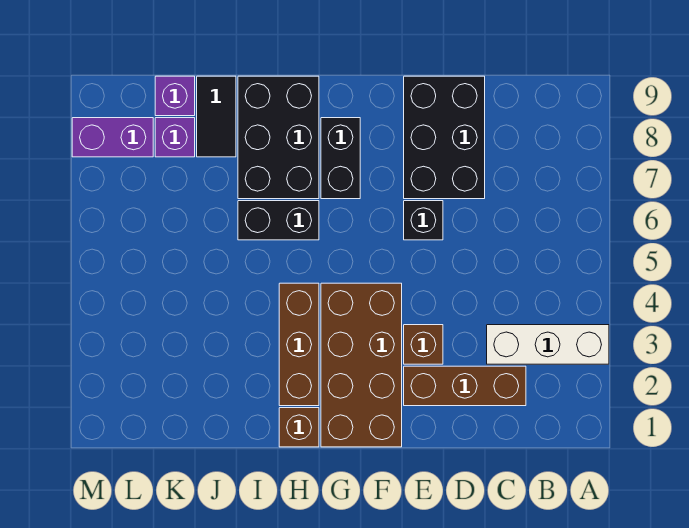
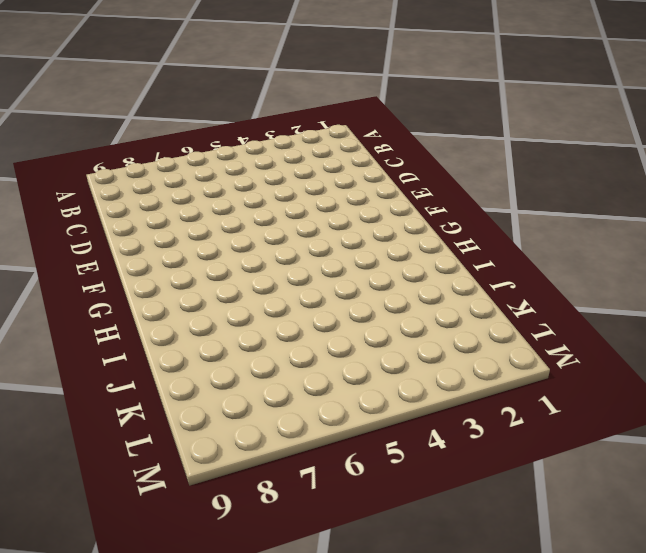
none -> white brick A3:C3 level 1
none -> brown brick C2:E2 level 1
none -> black brick D7:E9 level 1

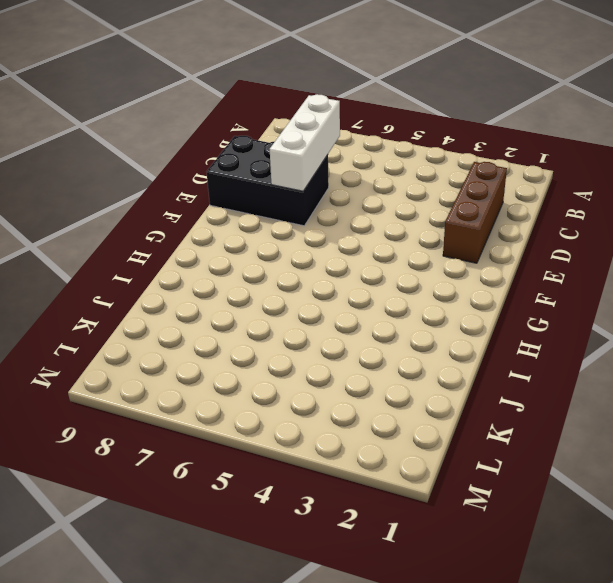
white brick C7:E7 level 2 -> white brick A3:C3 level 1
none -> brown brick E3 level 1
none -> black brick E6 level 1
none -> brown brick F1:G4 level 1

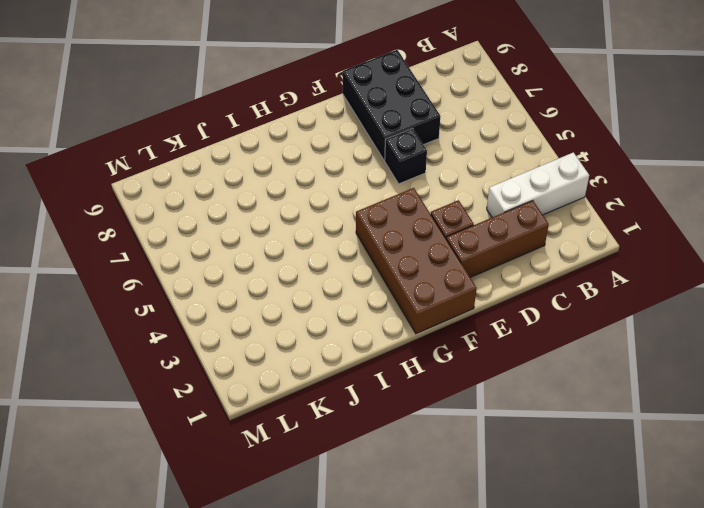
none -> black brick G7:G8 level 1
none -> brown brick H1 level 1
none -> brown brick H2:H4 level 1

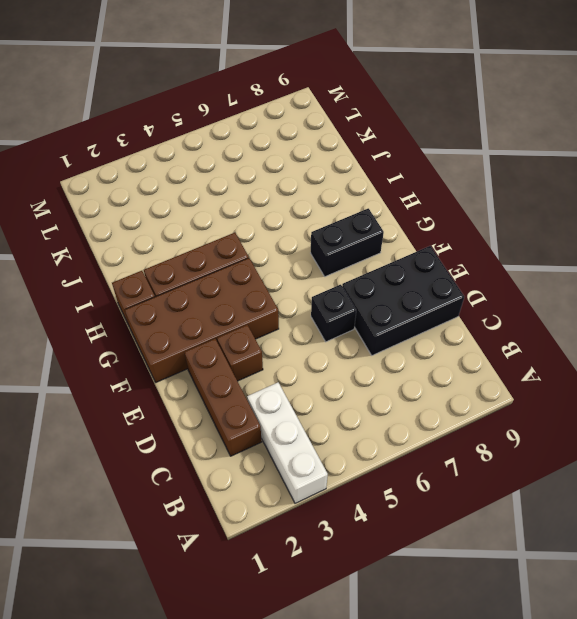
none -> black brick H6:I6 level 1
none -> black brick H7:I9 level 1
none -> black tile J8:J9 level 1

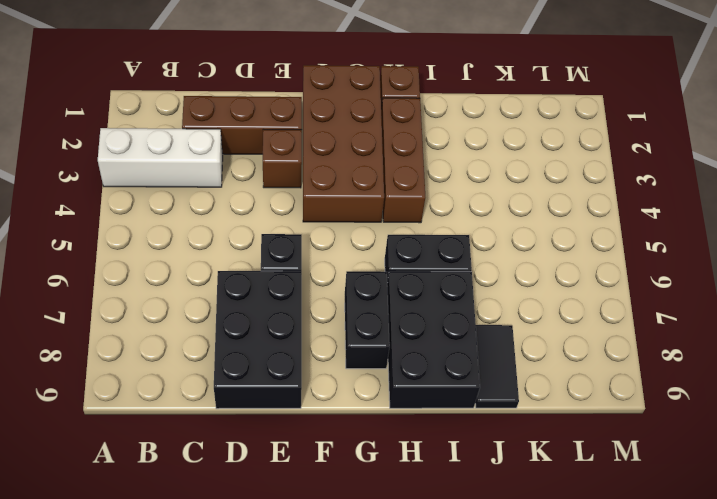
none -> purple brick K8 level 1
none -> purple brick K9 level 1
none -> purple brick L8:M8 level 1

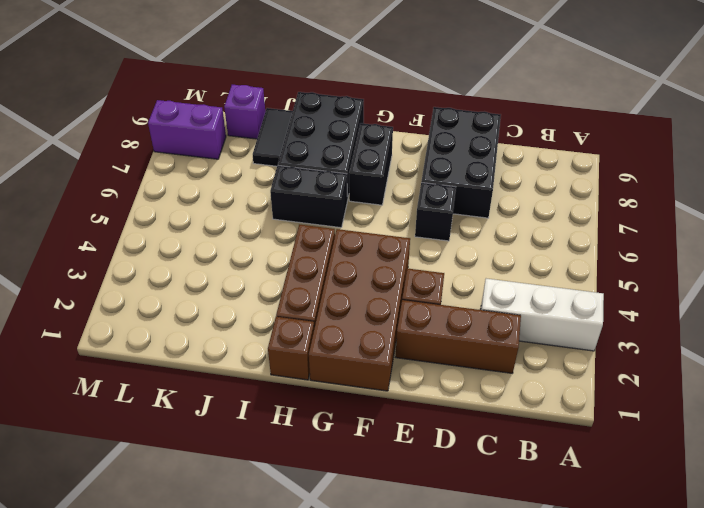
none -> purple brick K8 level 1

